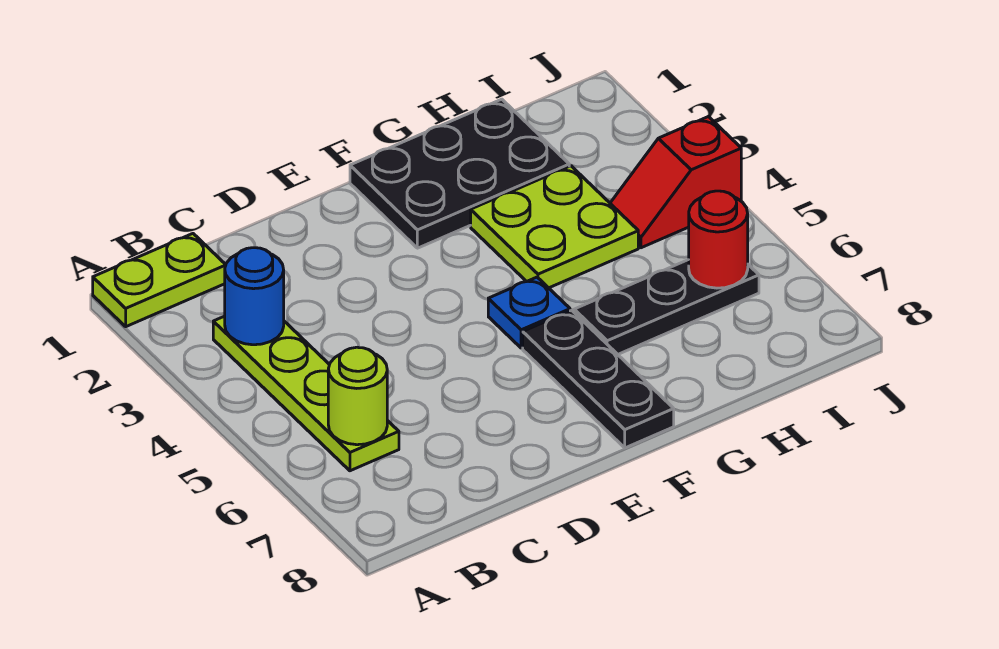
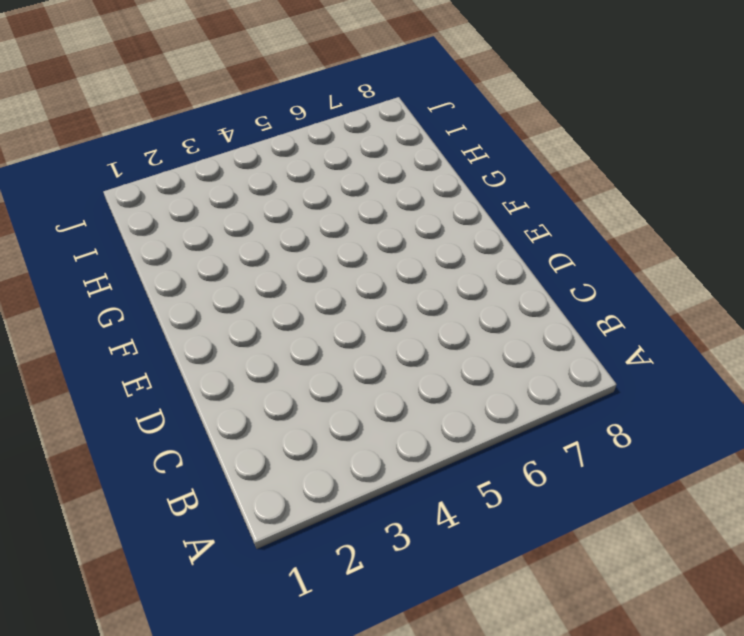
none -> lime plate A1:B1 level 1
none -> lime plate B3:B6 level 1

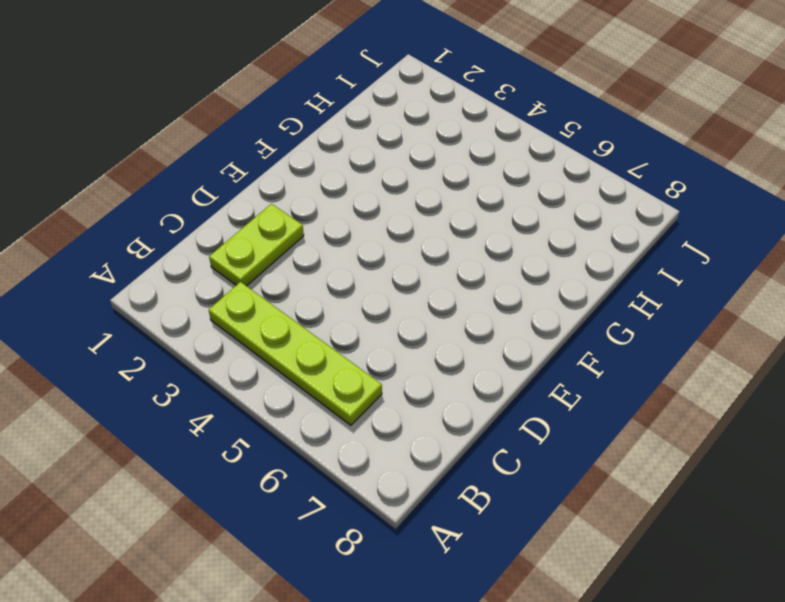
lime plate C2:D2 level 1 -> lime plate A1:B1 level 1
none -> black plate F1:H2 level 1
none -> blue plate F5 level 1

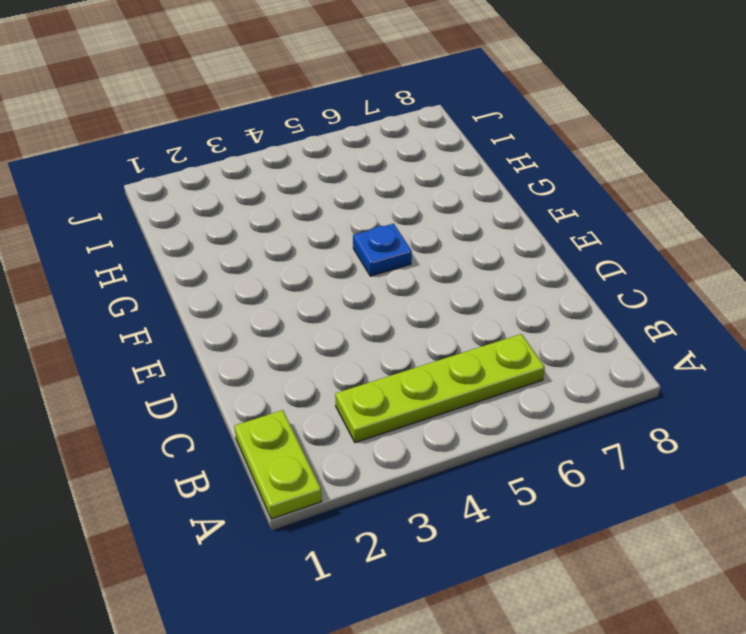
none -> black plate F1:H2 level 1
none -> black plate F6:F8 level 1

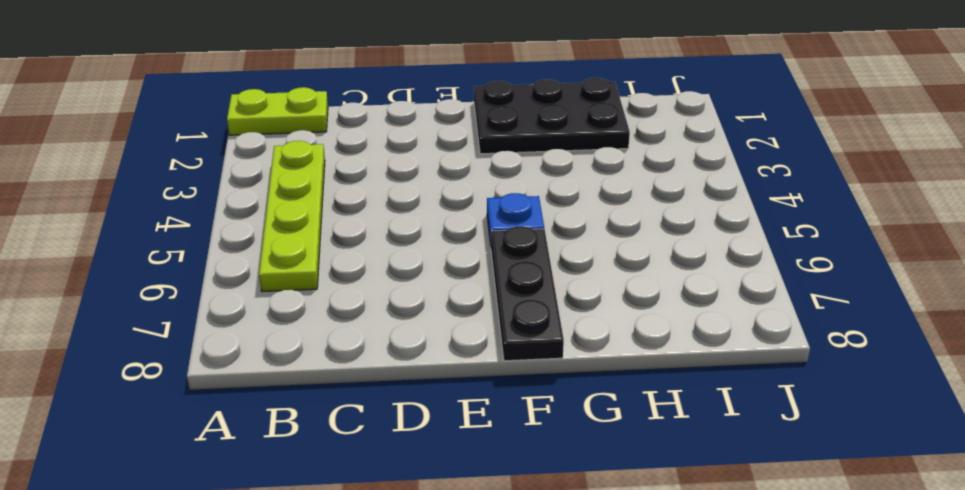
none -> lime plate G3:H4 level 1
none -> black plate G6:I6 level 1

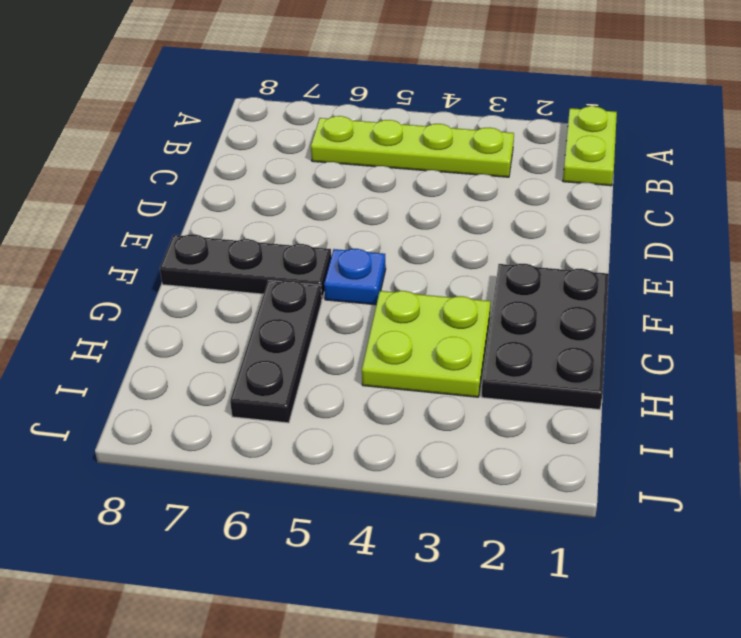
none -> red slope I4:J4 level 1 top J
none -> blue round brick B3 level 2

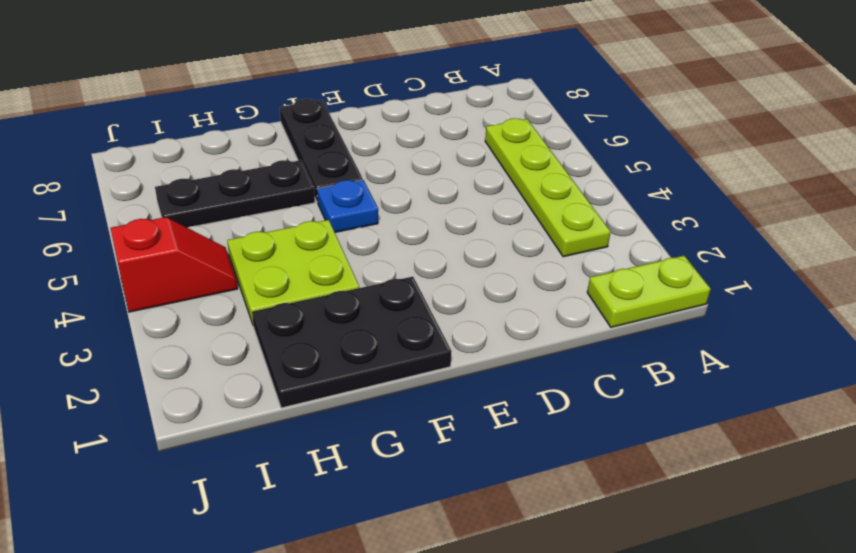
none -> blue round brick B3 level 2
none -> lime round brick B6 level 2

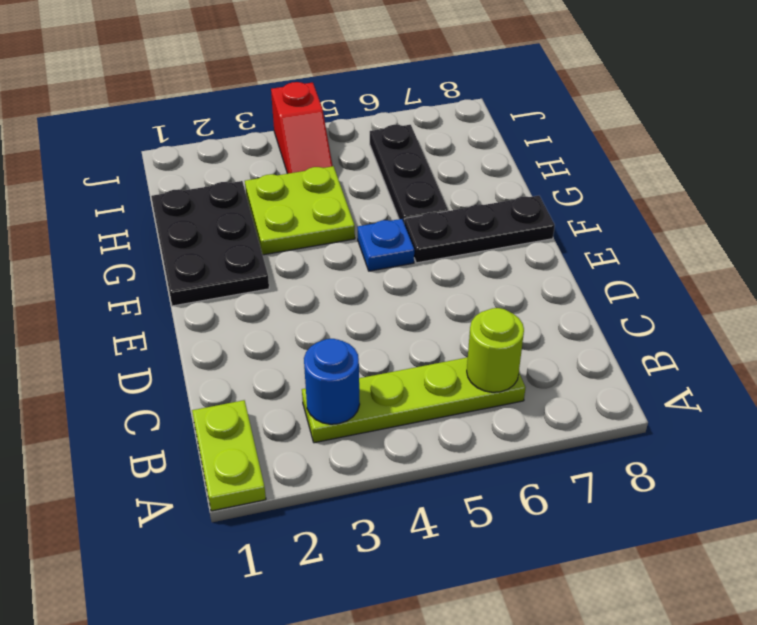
none -> red round brick I6 level 2

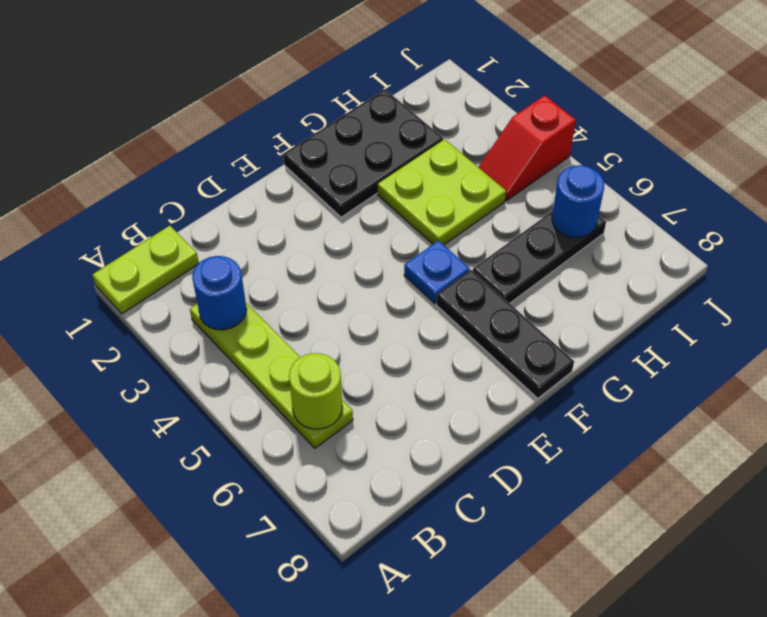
blue round brick I6 level 2 -> red round brick I6 level 2

